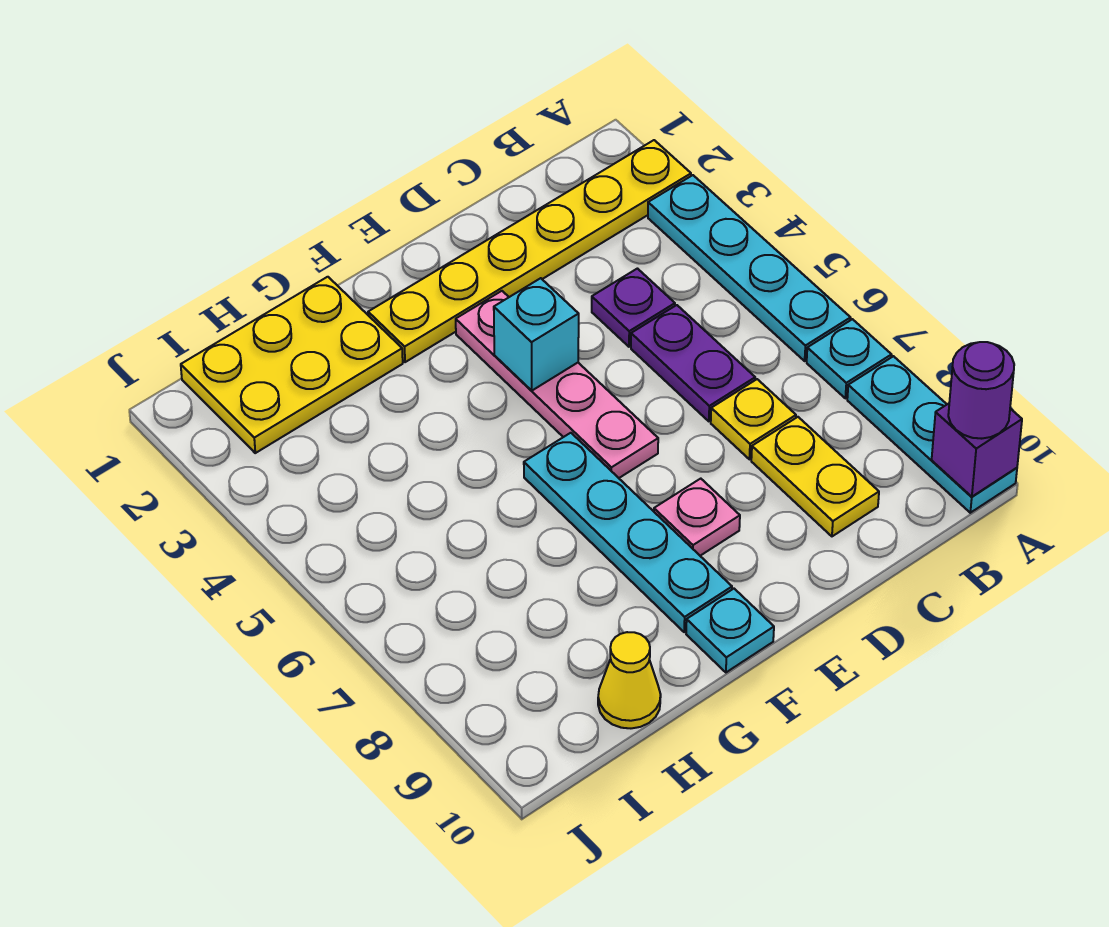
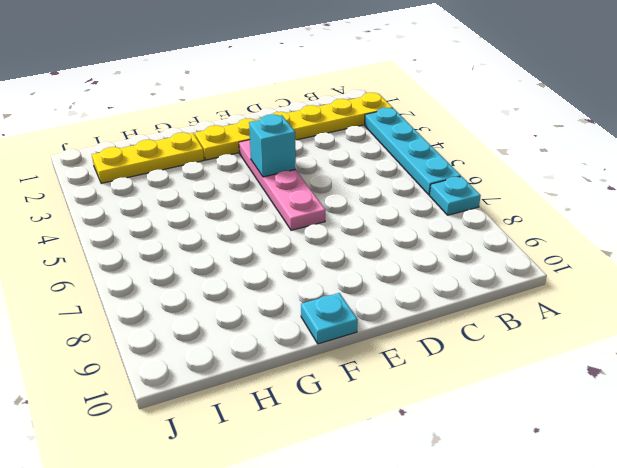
yellow plate G2:I2 level 1 -> yellow plate G1:I2 level 1
none -> cyan plate A8:A10 level 1
none -> purple plate C4 level 1
none -> purple plate C5:C6 level 1

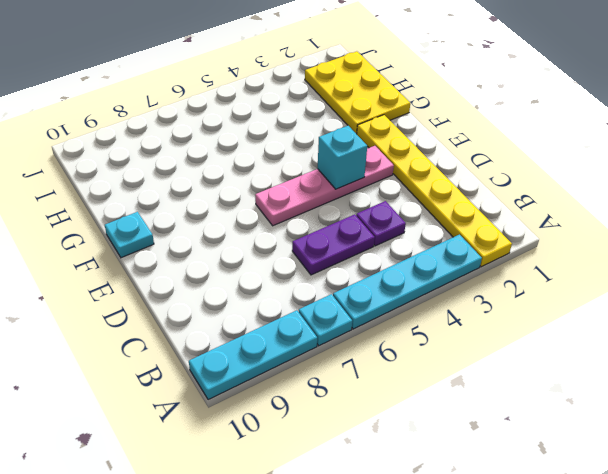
none -> yellow plate C7 level 1
none -> yellow plate C8:C9 level 1
none -> pink plate E8 level 1

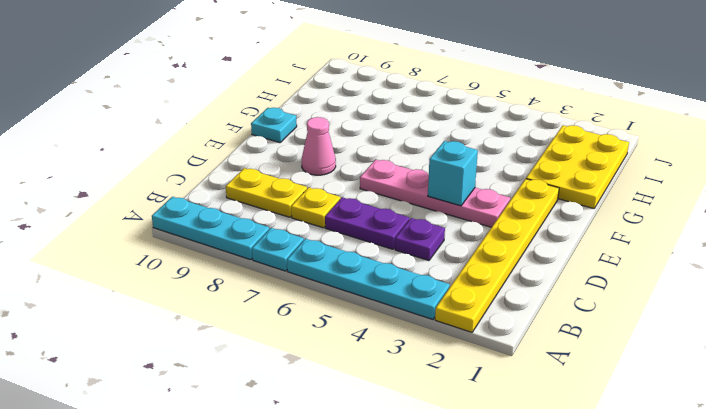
pink cone E8 level 1 -> pink plate E8 level 1
none -> cyan plate F6:F9 level 1
none -> yellow cone H10 level 1
none -> purple brick A10 level 2

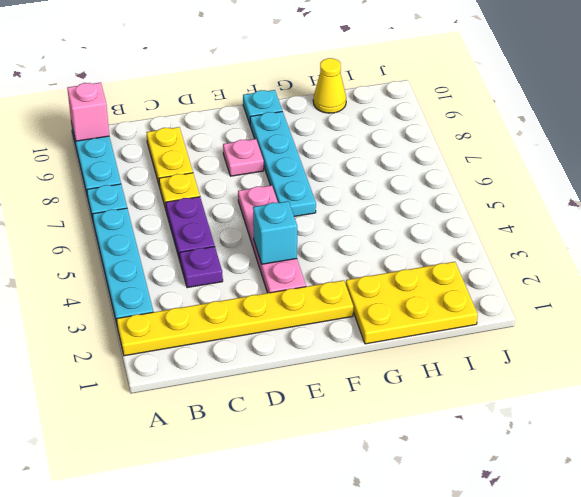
pink brick A10 level 2 -> purple brick A10 level 2
none -> purple round brick A10 level 3

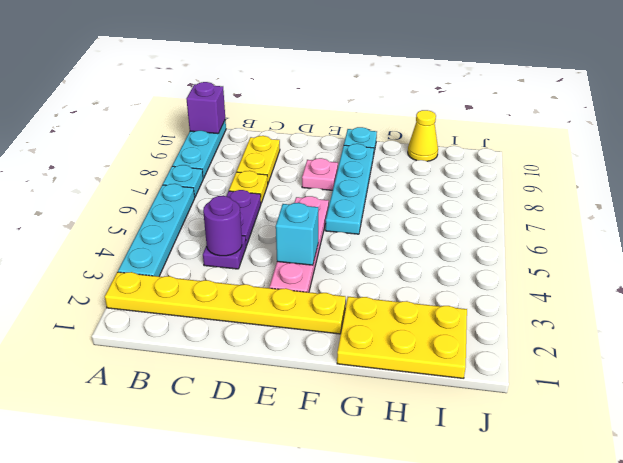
purple round brick C4 level 2 -> purple round brick A10 level 3

